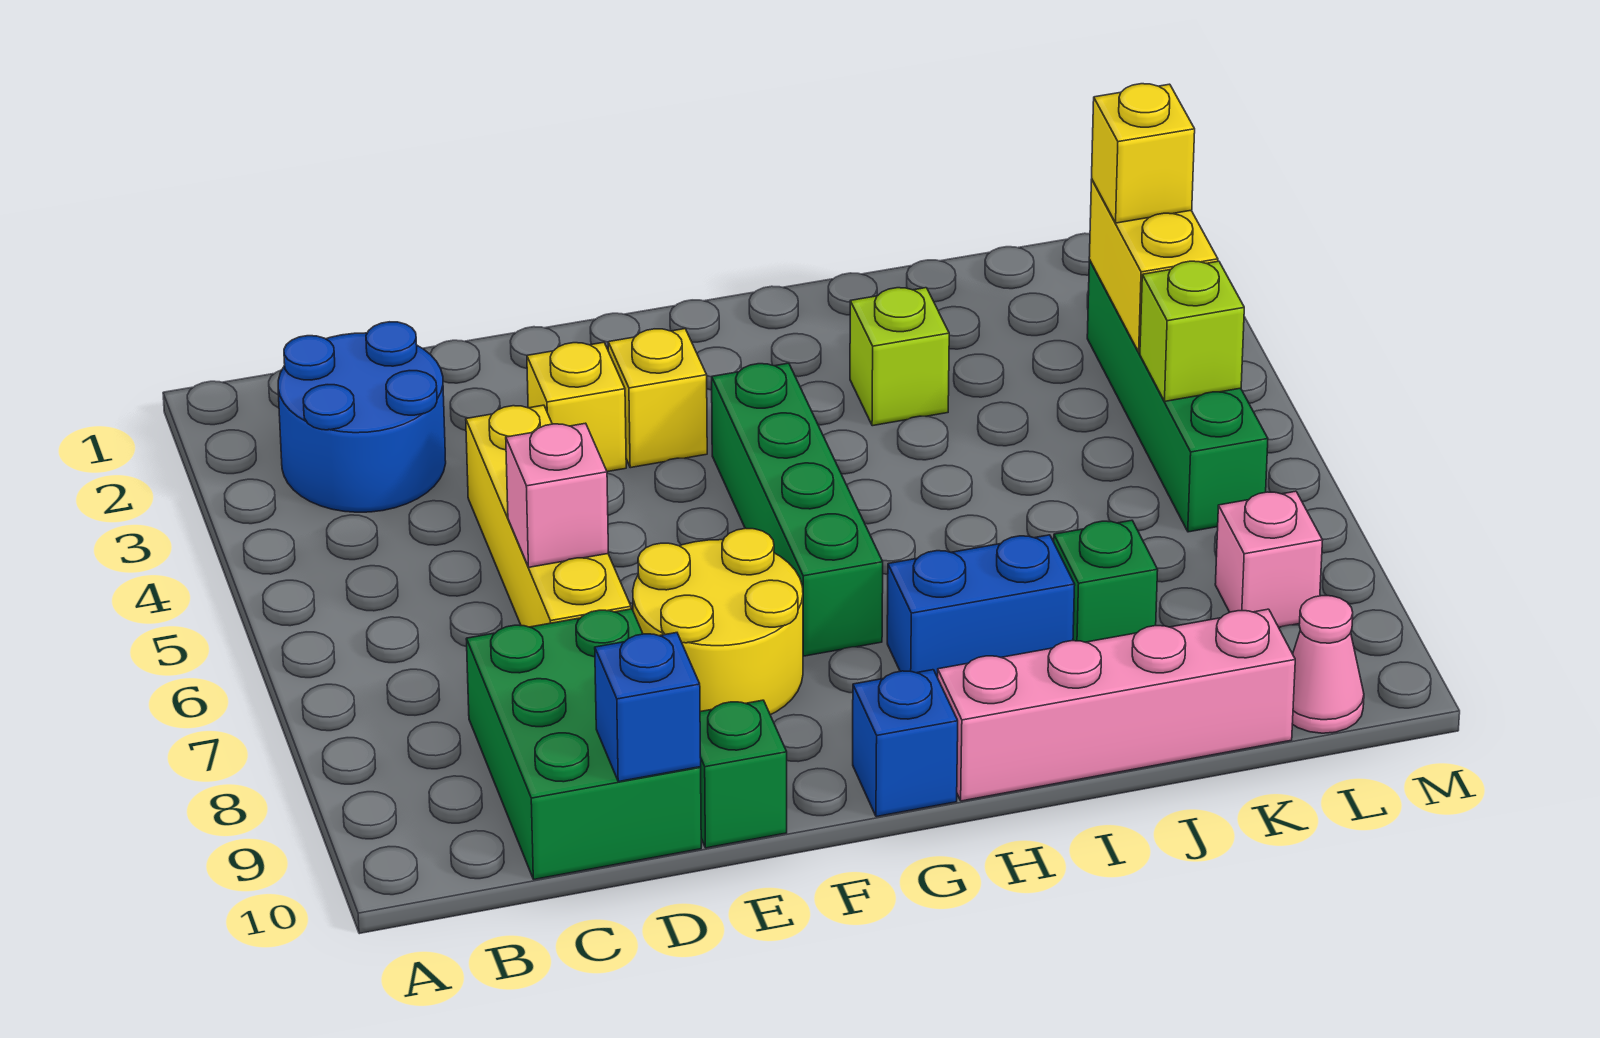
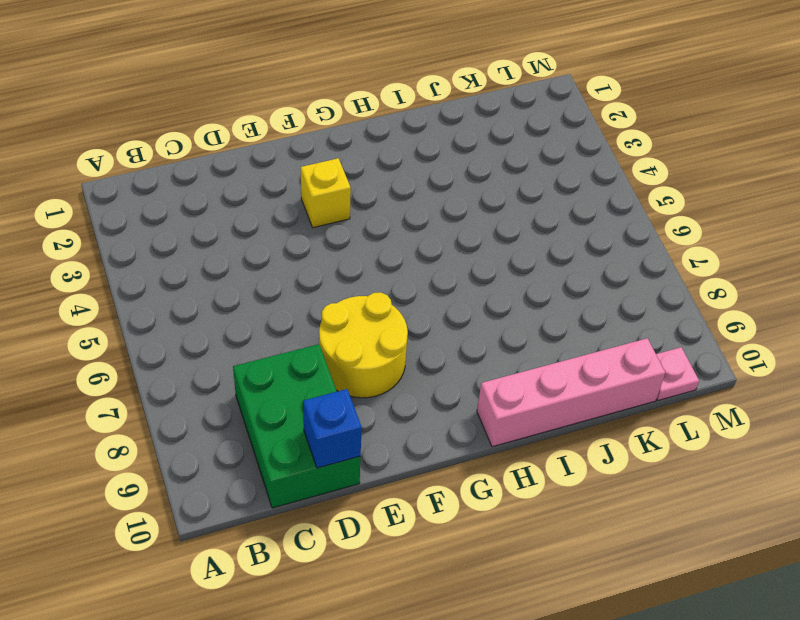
pink plate L10 level 1 -> pink cone L10 level 1
none -> blue round brick B2:C3 level 1
none -> yellow brick D4:D7 level 1
none -> yellow brick E3 level 1

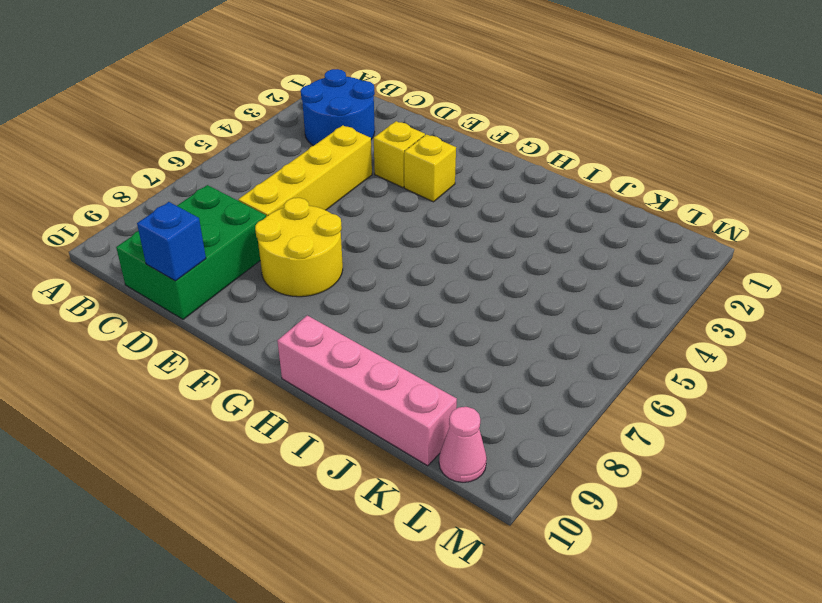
none -> green brick E10 level 1
none -> green brick G4:G7 level 1
none -> blue brick G10 level 1

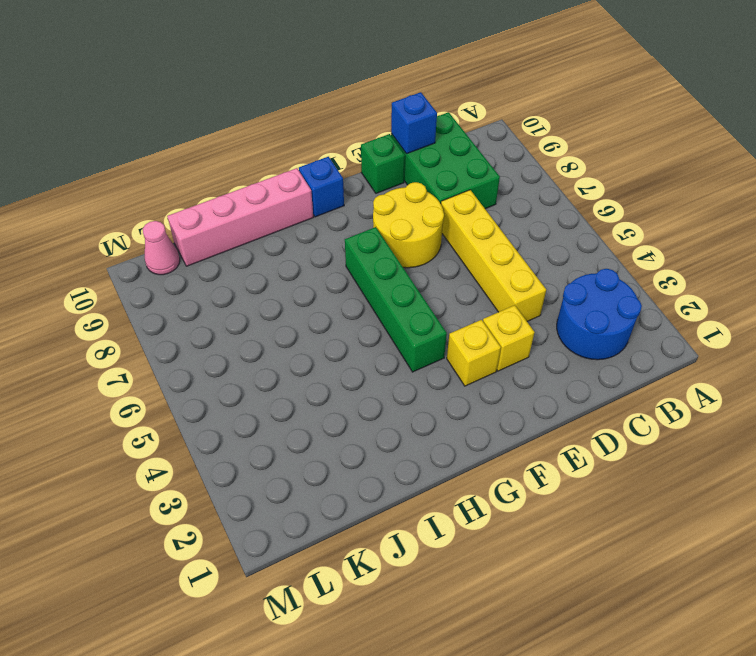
none -> blue brick H8:I8 level 1
none -> lime brick I3 level 1
none -> green brick J8 level 1

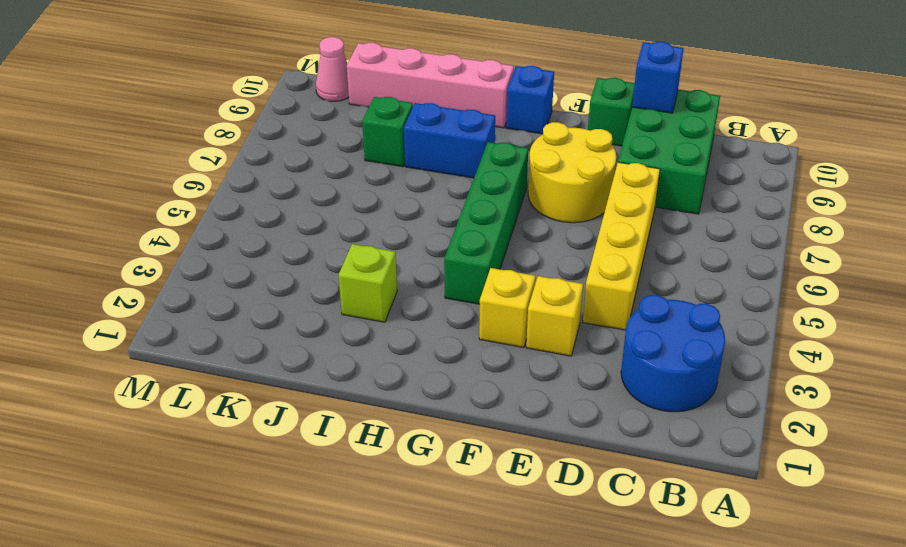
none -> green brick L3:L6 level 1
none -> pink brick L8 level 1
none -> pink brick D6 level 2

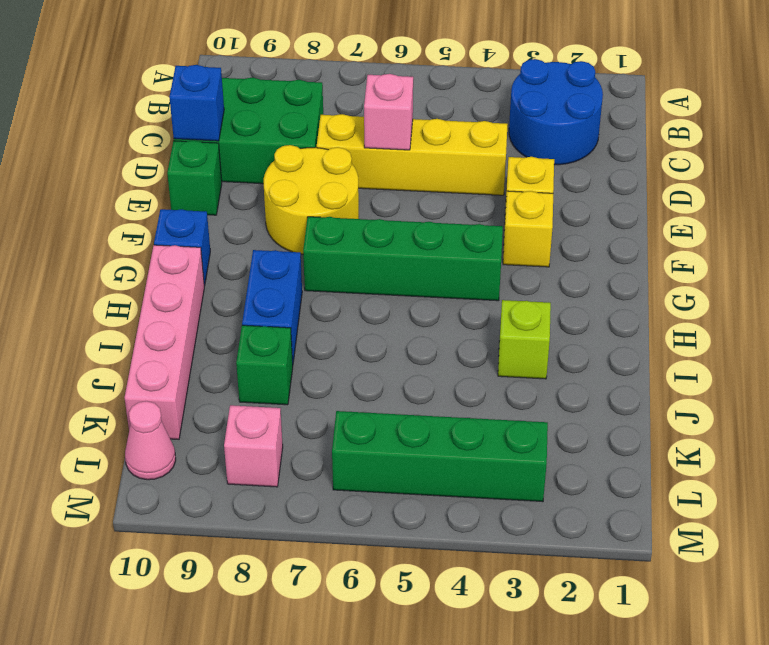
none -> yellow brick L3:L4 level 2
none -> lime brick L5 level 2
none -> yellow brick L3 level 3

